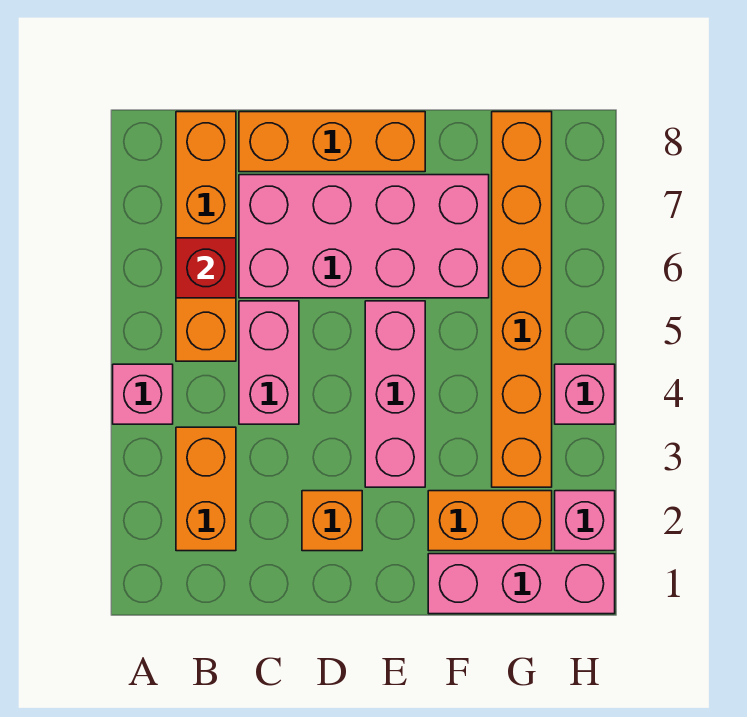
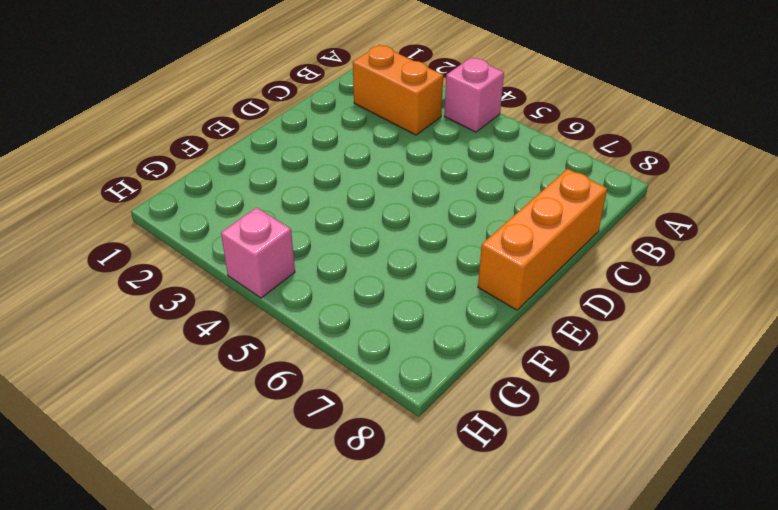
none -> orange brick B5:B8 level 1
none -> pink brick C4:C5 level 1
none -> pink brick C6:F7 level 1

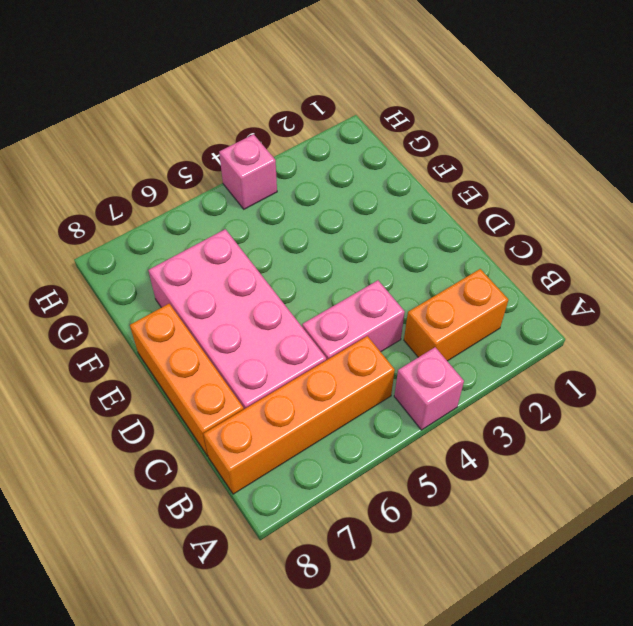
none -> orange brick D2 level 1
none -> pink brick E3:E5 level 1
none -> pink brick F1:H1 level 1

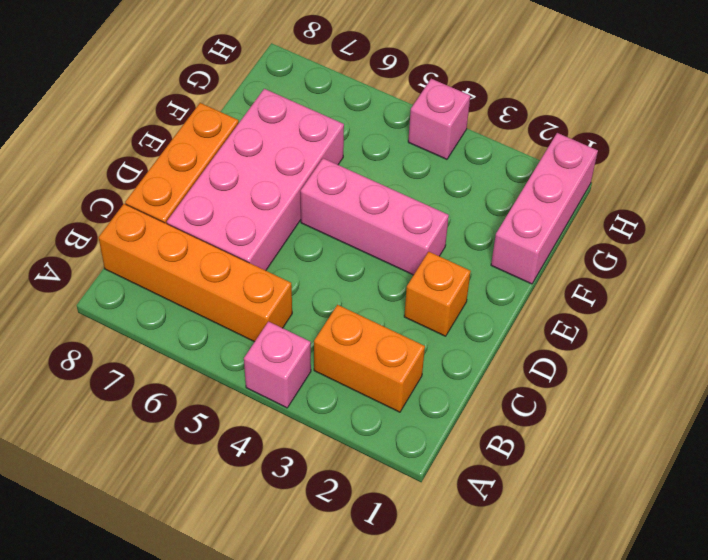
none -> pink brick C4:C5 level 1
none -> orange brick F2:G2 level 1
none -> orange brick G3:G8 level 1

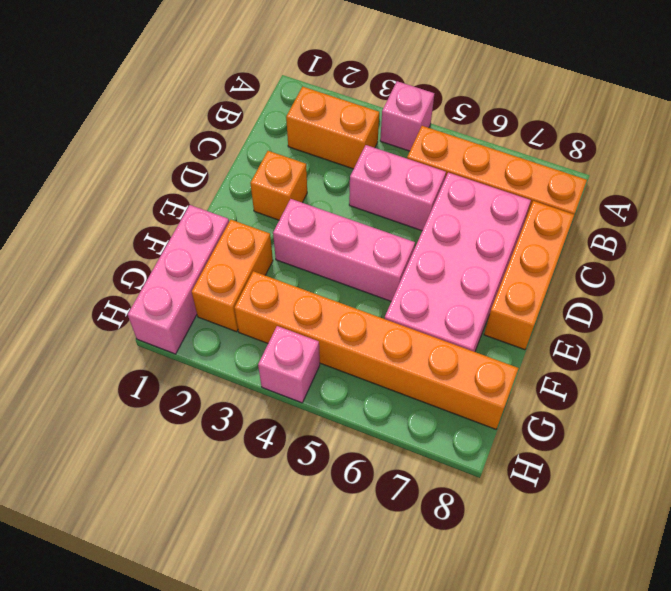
none -> pink brick H2 level 1
none -> red brick B6 level 2

